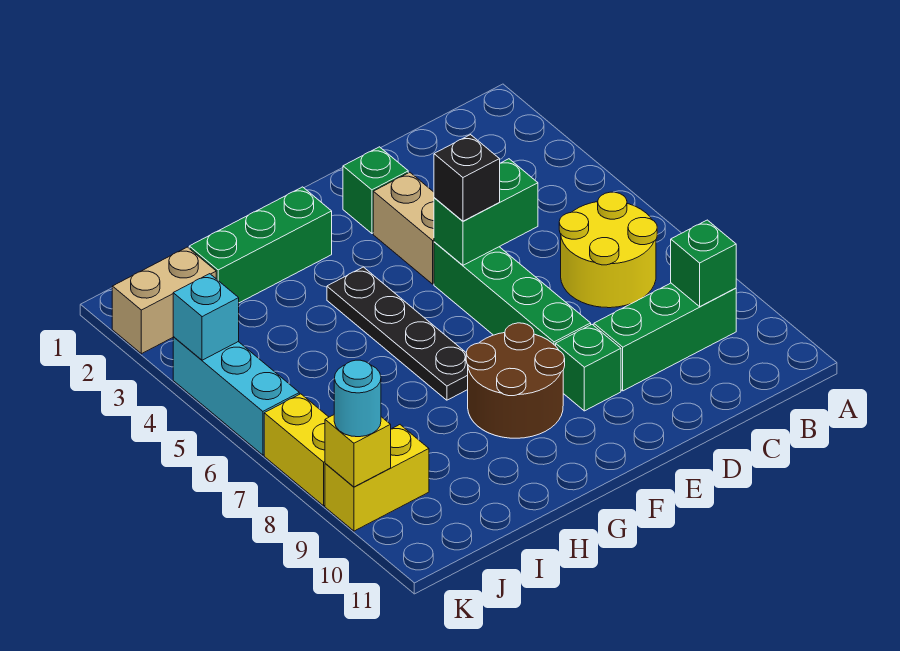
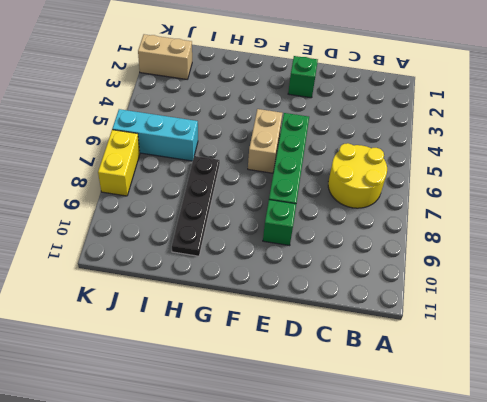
tan brick F5:F6 level 1 -> tan brick E3:E4 level 1
black plate H7:H10 level 1 -> black plate G4:G7 level 1
cyan brick I6:K6 level 1 -> cyan brick K4:K6 level 1
none -> green brick B9:D9 level 1
none -> brown round brick F8:G9 level 1
none -> green brick G2:I2 level 1

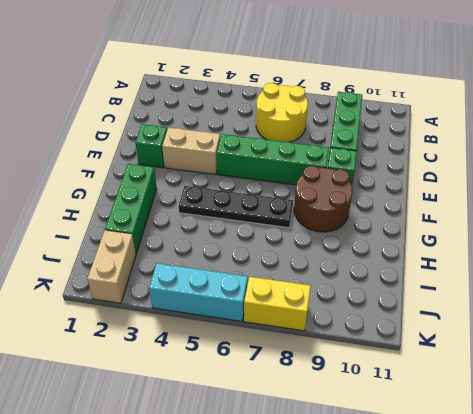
none -> yellow brick J9:K9 level 1
none -> green brick B9 level 2
none -> green brick D5:E5 level 2

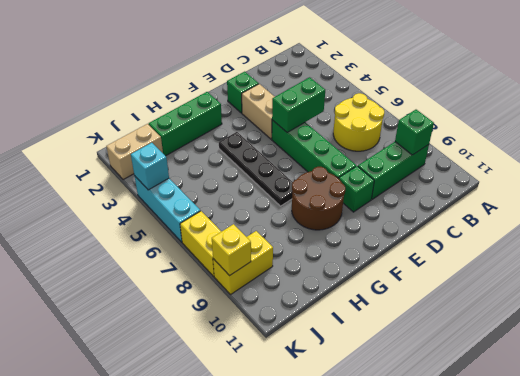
none -> black brick E5 level 3
none -> cyan round brick K9 level 3

